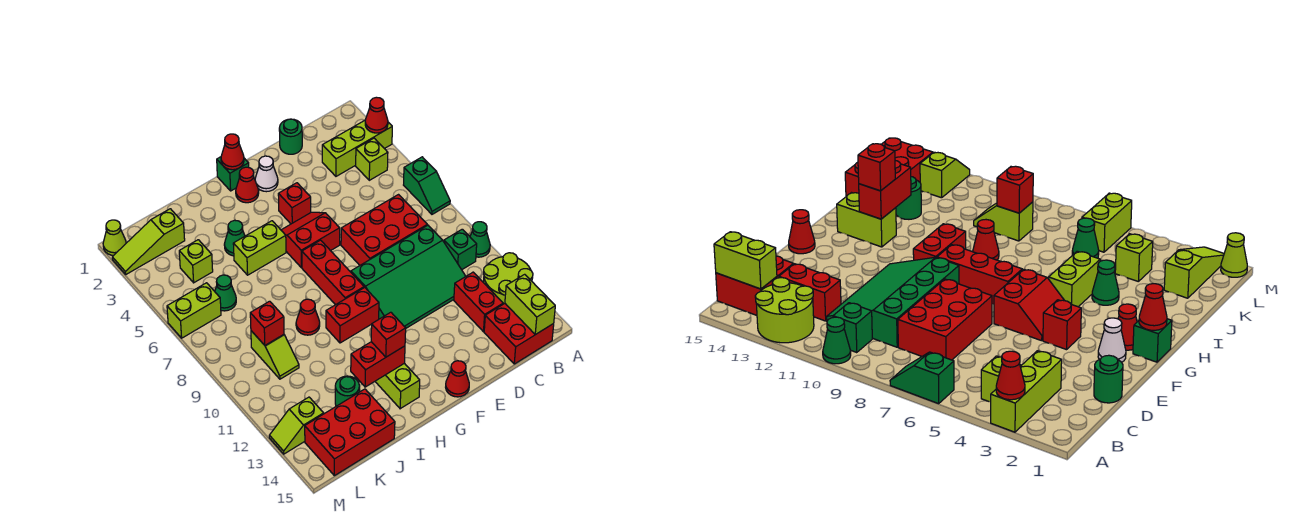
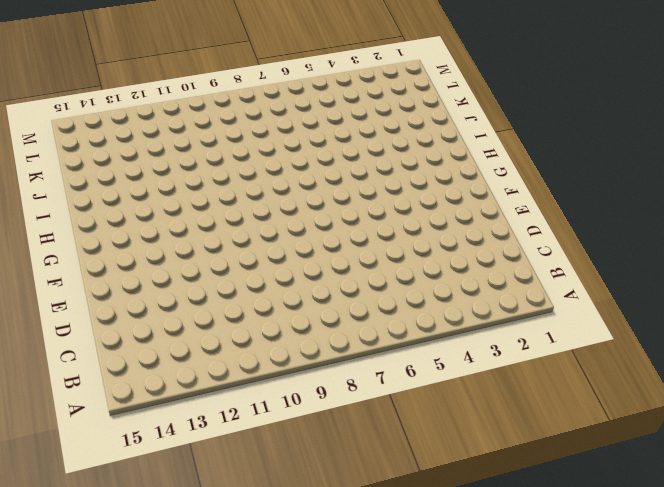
none -> lime brick A3:C3 level 1
none -> green slope A6:A7 level 1 top 6
none -> green cone A10 level 1
none -> lime round brick A12:B13 level 1

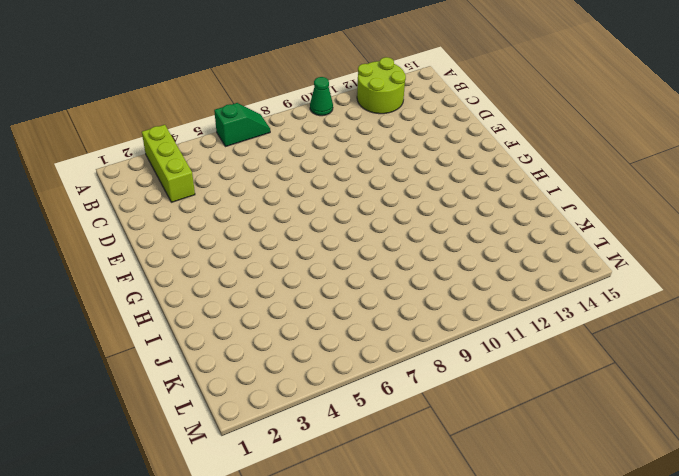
none -> lime brick B4 level 1
none -> green brick B10 level 1
none -> red brick B14:C15 level 1
none -> red brick C7:E8 level 1

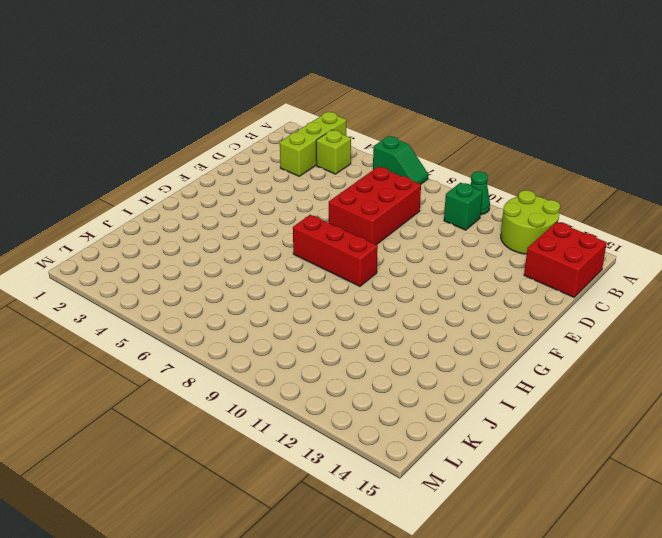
none -> green slope C9:F11 level 1 top 9
none -> red brick C12:C13 level 1
none -> green round brick D1 level 1
none -> white cone F2 level 1

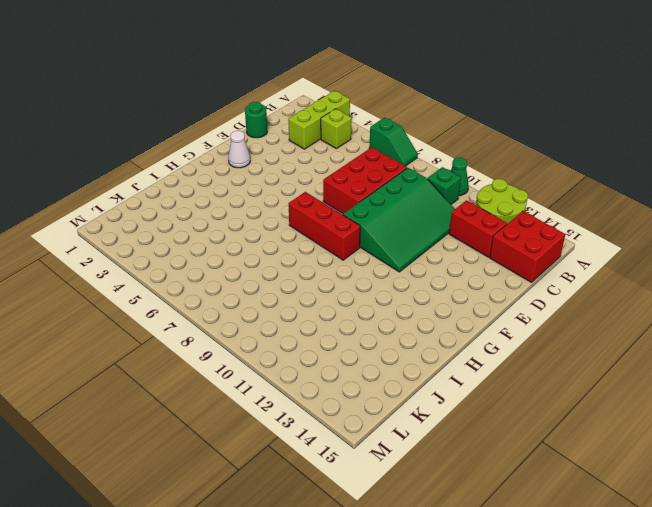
none -> red brick F4 level 1
none -> red slope F5:G6 level 1 top 6
none -> red cone F15 level 1
none -> green brick G1 level 1

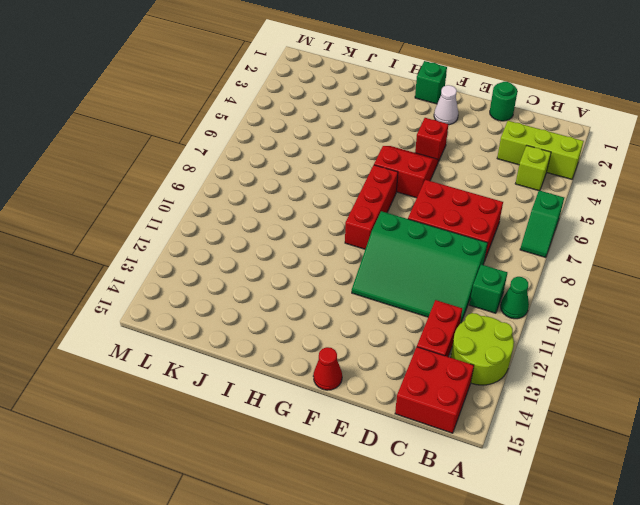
none -> red cone G2 level 1
none -> red brick G10:H10 level 1
none -> lime brick H5:I5 level 1
none -> lime brick H13:H14 level 1

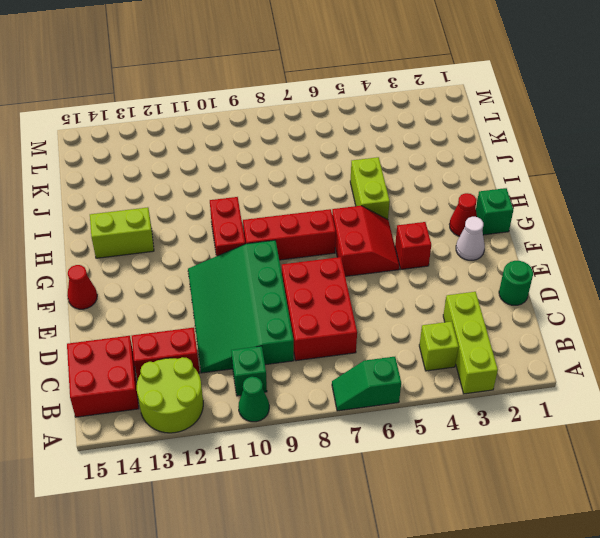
none -> green cone I4 level 1
none -> red cone I9 level 1
none -> green round brick J13 level 1
none -> red brick J14:L15 level 1

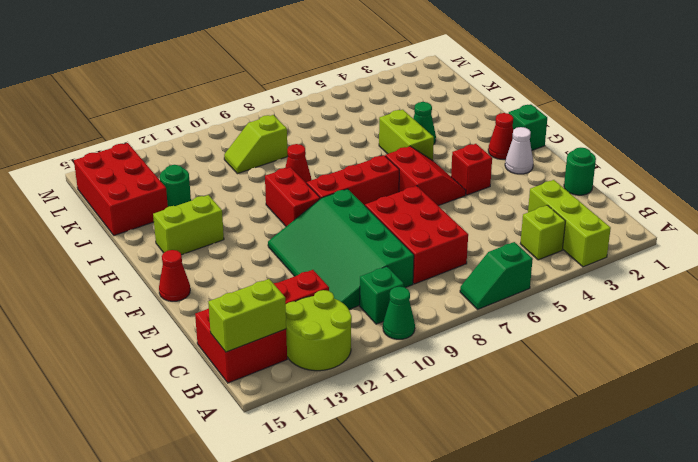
none -> lime slope K2:M2 level 1 top K
none -> lime brick K4 level 1
none -> green cone K6 level 1
none -> lime brick L6:M6 level 1

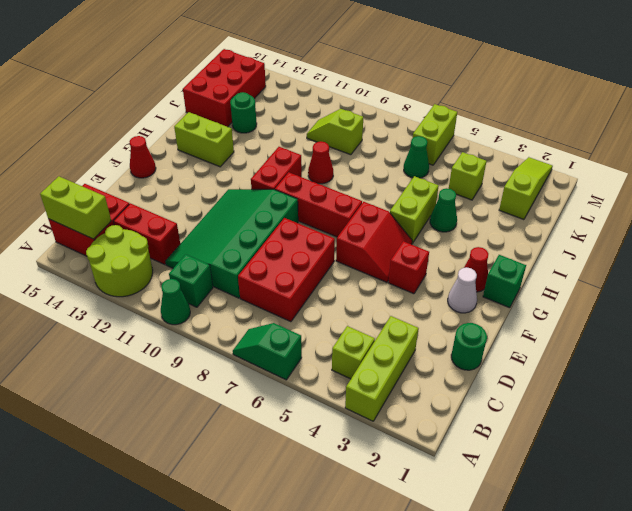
none -> lime slope L13:M13 level 1 top L
none -> lime cone M1 level 1
none -> red cone A3 level 2
none -> red cone G1 level 2

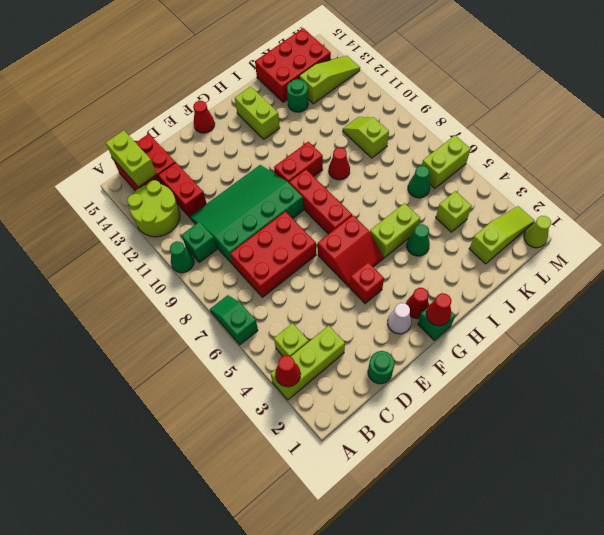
lime slope K13:M13 level 1 top K -> lime slope L13:M13 level 1 top L
none -> red brick H13:I13 level 2
none -> red brick K9 level 2
none -> red brick H13 level 3

